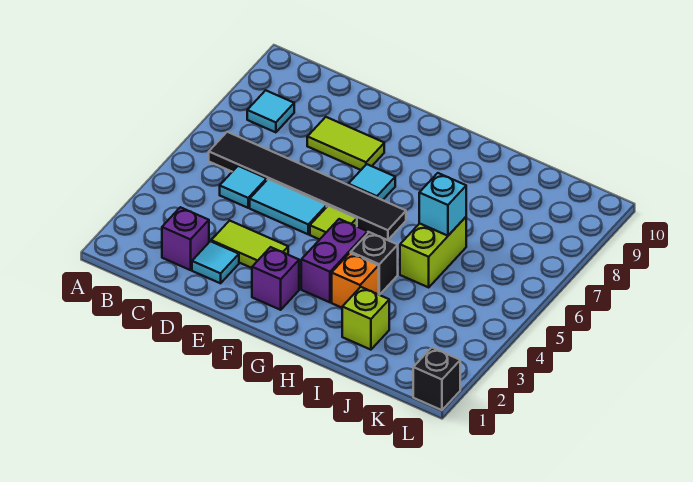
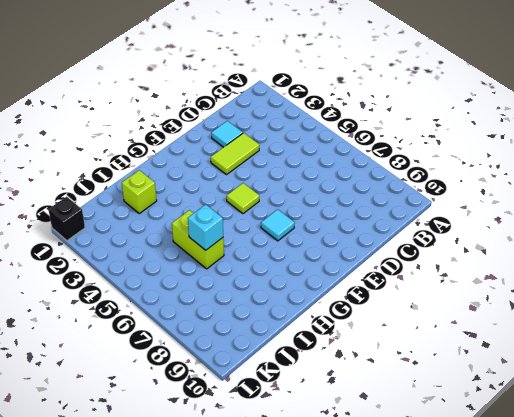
none -> black tile B6:G6 level 1
none -> cyan tile B8 level 1
none -> purple brick C2 level 1

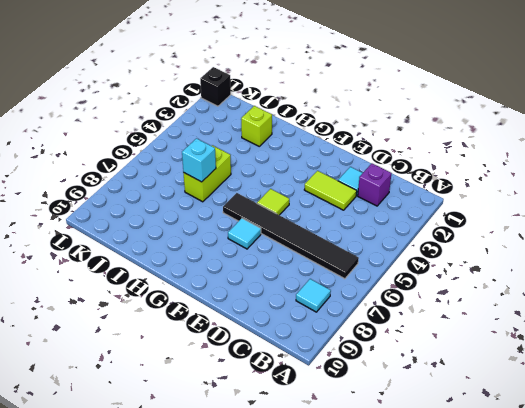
none -> cyan tile C5 level 1
none -> cyan tile D5:E5 level 1
none -> lime tile D8:E8 level 1

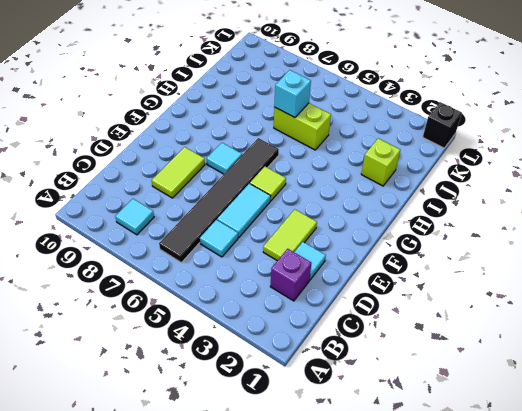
none -> purple brick F2 level 1
none -> purple brick G3:G4 level 1
none -> orange brick H3 level 1

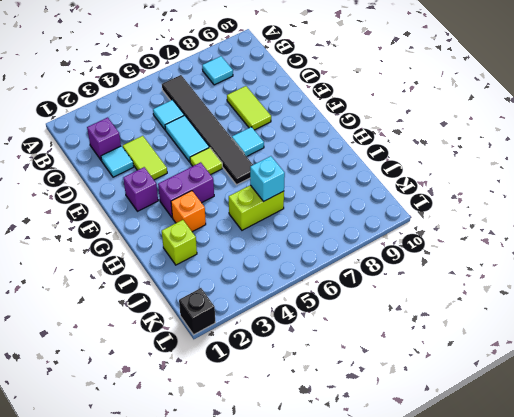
none -> black brick H4 level 1

